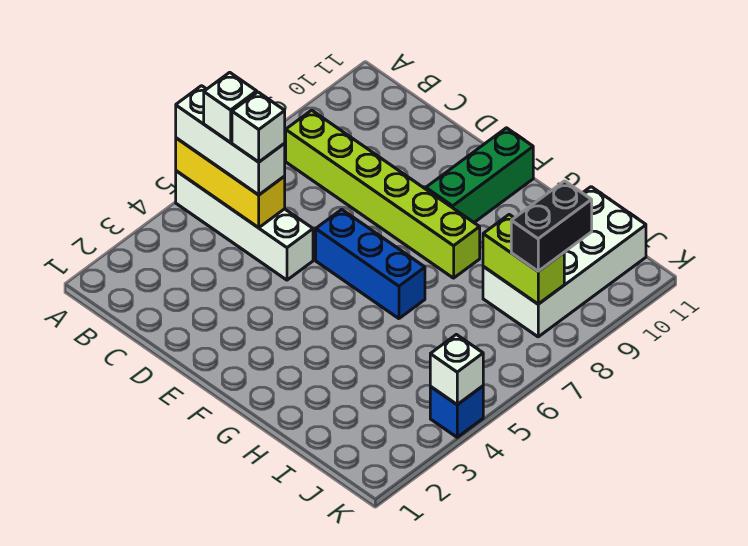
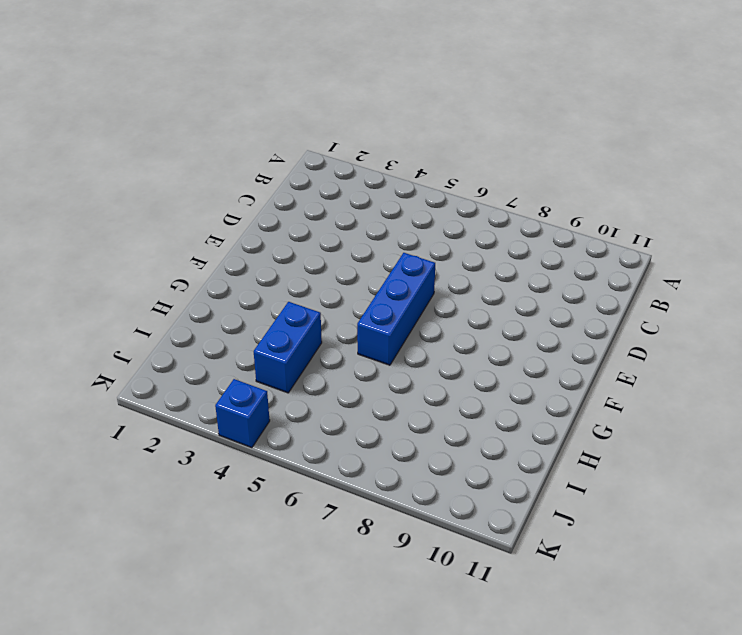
blue brick H4:I4 level 1 -> none
none -> white brick A5:D5 level 1
none -> lime brick B8:G8 level 1
none -> green brick F9:F11 level 1

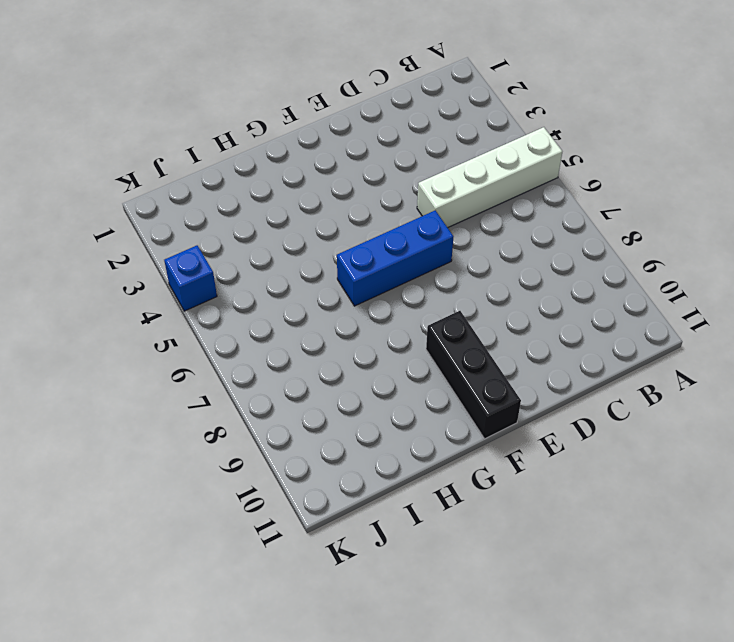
black brick F9:F11 level 1 -> green brick F9:F11 level 1
none -> lime brick B8:G8 level 1
none -> white brick I8:J11 level 1
none -> yellow brick A5:C5 level 2

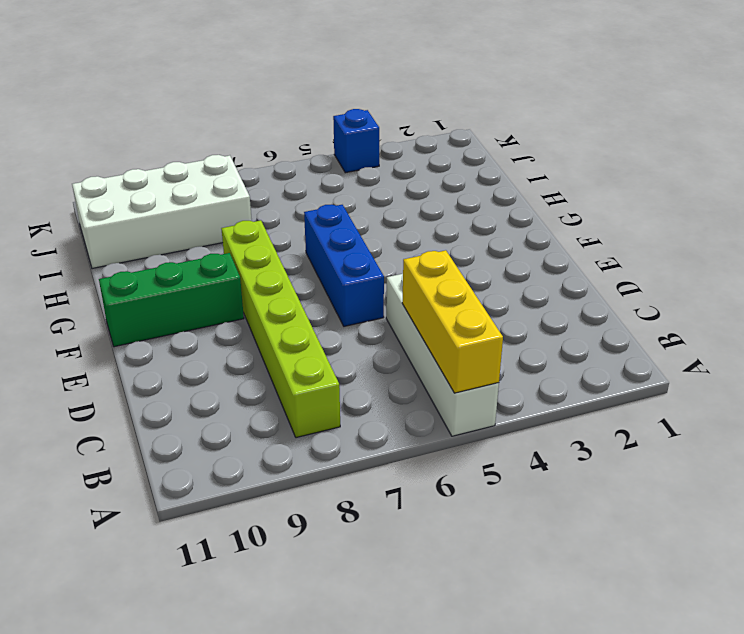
none -> lime brick I8:J8 level 2
none -> white brick K4 level 2
none -> white brick A5:C5 level 3

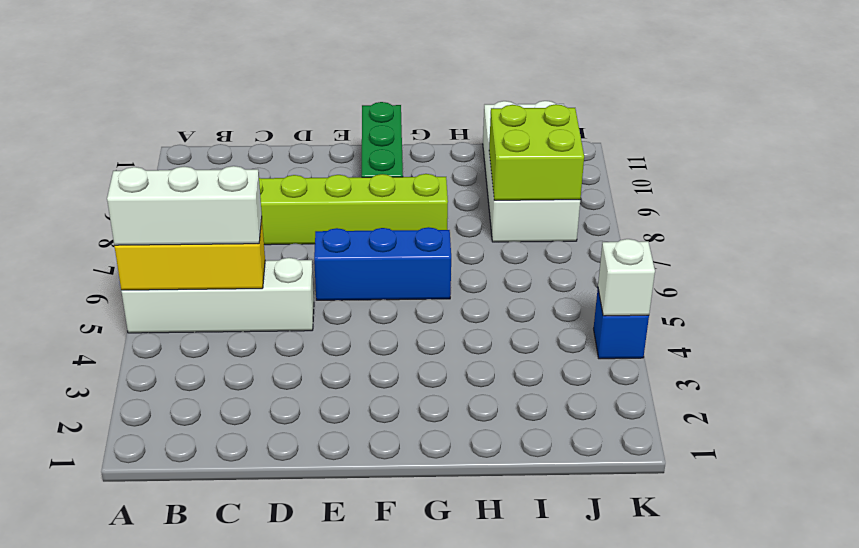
lime brick I8:J9 level 2 -> lime brick I8:J8 level 2
none -> black brick J8:J9 level 3
none -> white brick B5 level 4
none -> white brick C5 level 4

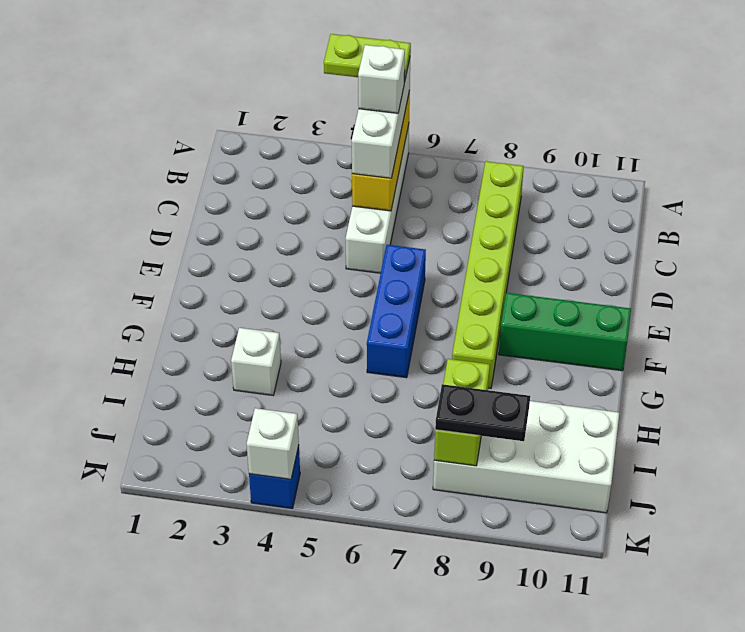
lime plate A4:A5 level 4 -> none
white brick H3 level 1 -> white brick C5 level 4
black plate J8:J9 level 3 -> black brick J8:J9 level 3

